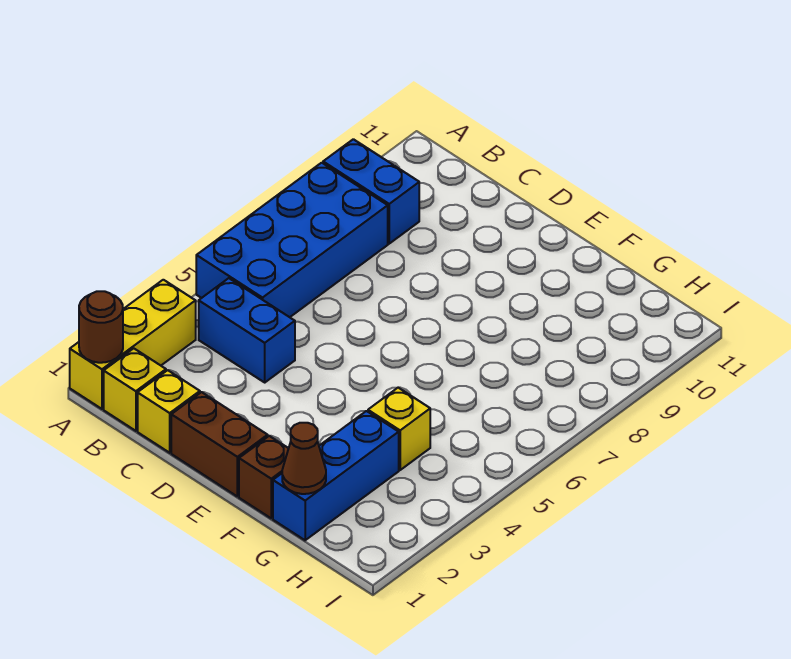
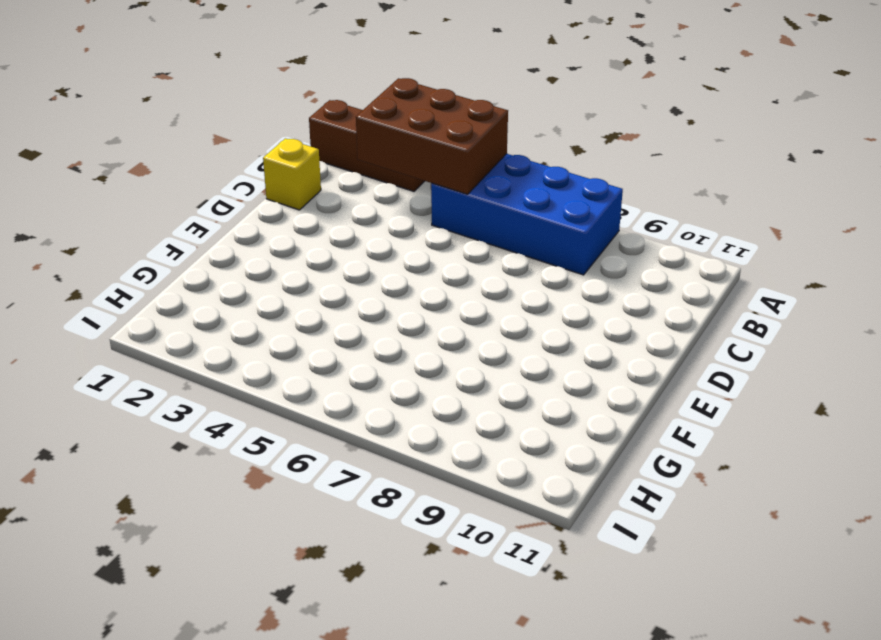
brown brick A1:A3 level 1 -> yellow brick A1:A3 level 1
brown brick A3:B5 level 2 -> none
none -> blue brick A9:B9 level 1
none -> yellow brick B1 level 1
none -> blue brick B4:C4 level 1

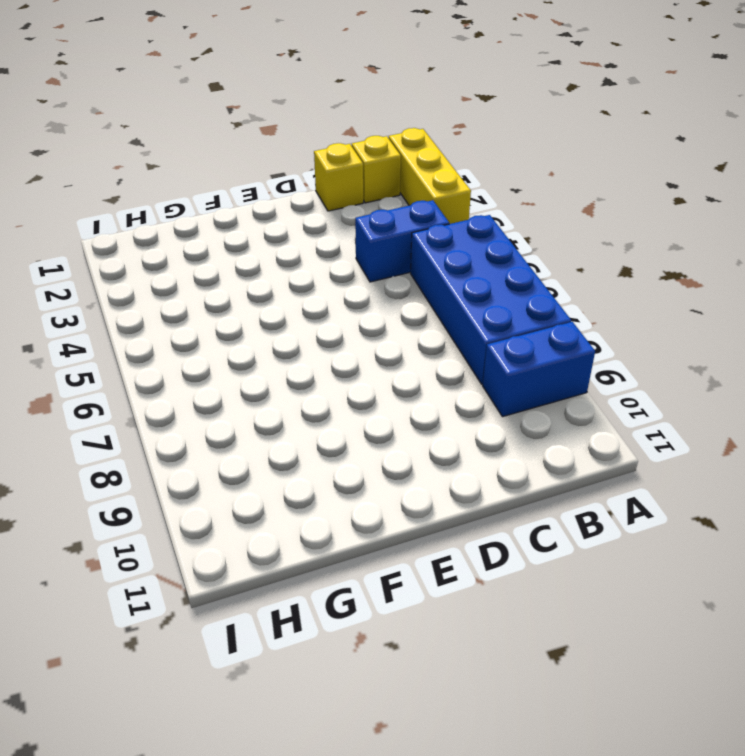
none -> brown brick D1:E1 level 1
none -> brown brick F1 level 1
none -> blue brick G1:G3 level 1

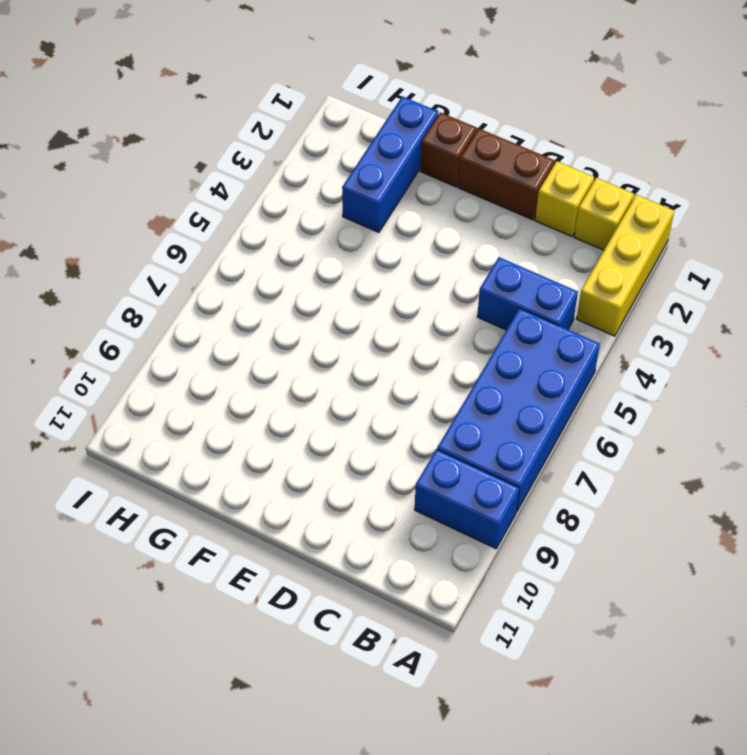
none -> yellow brick G4 level 1
none -> brown round brick A1 level 2
none -> brown cone G1 level 2

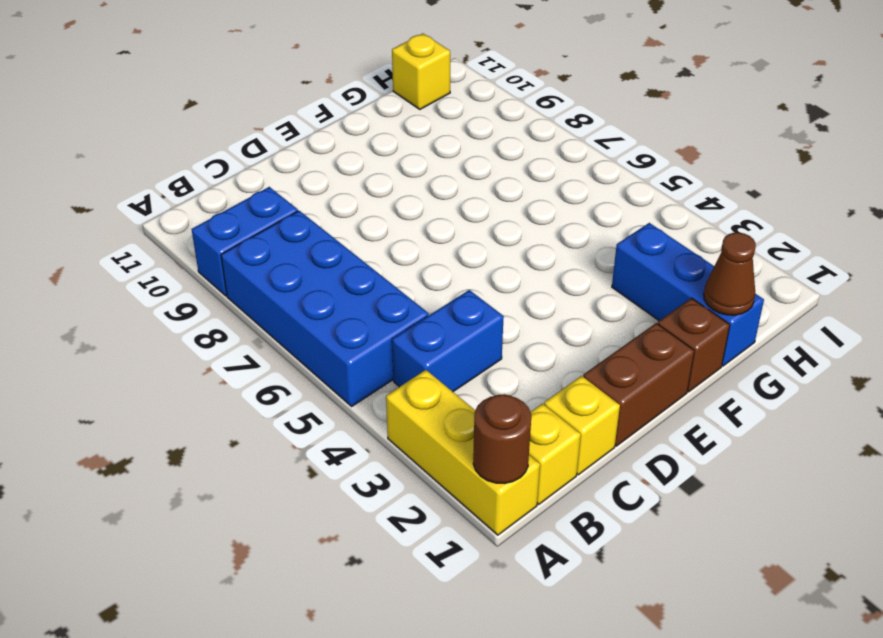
yellow brick H11 level 1 -> yellow brick G4 level 1

